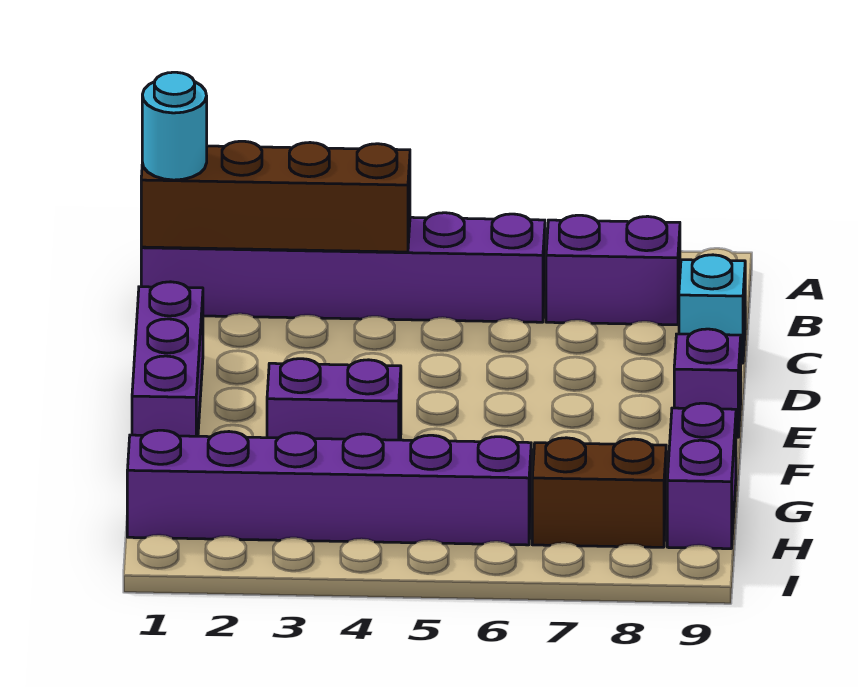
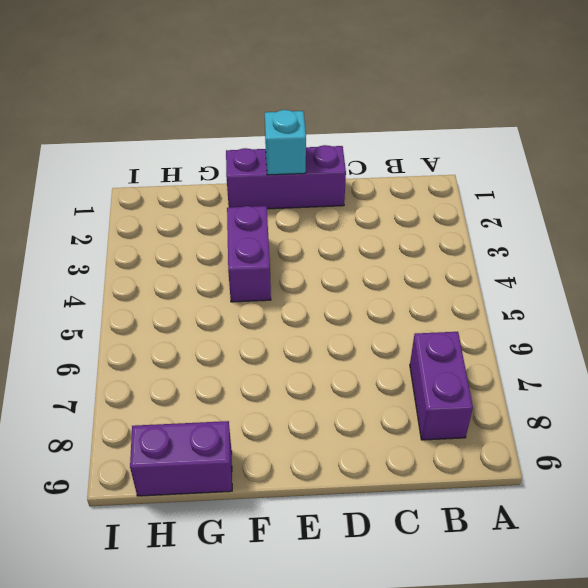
cyan brick E1 level 2 -> cyan brick C9 level 1
none -> purple brick B1:B6 level 1
none -> purple brick E9 level 1

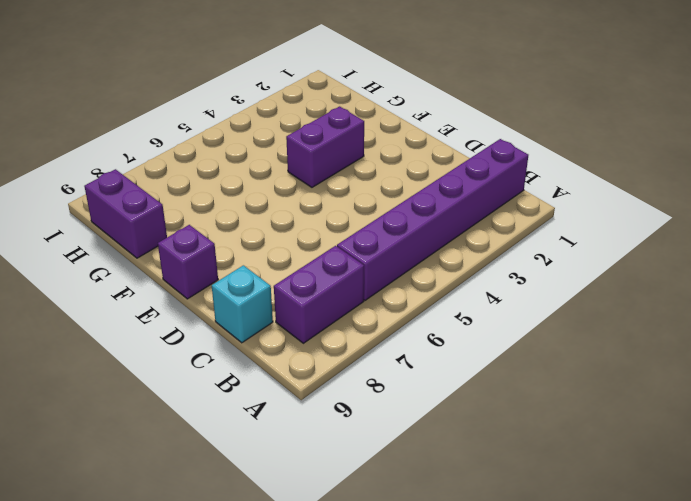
none -> purple brick D1:F1 level 1
none -> purple brick H1:H6 level 1

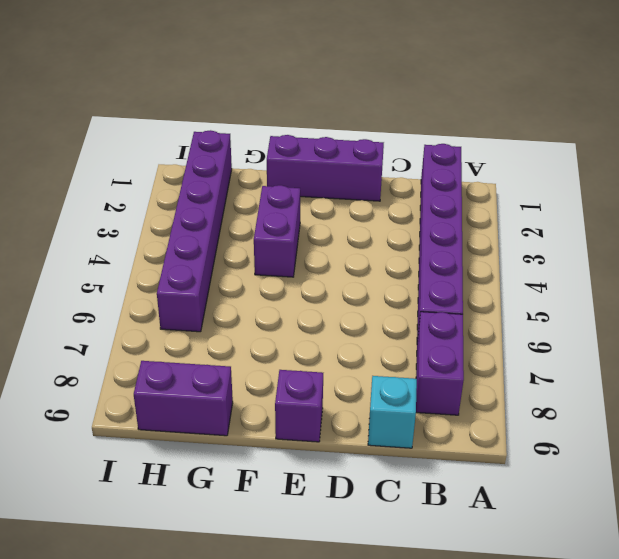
none -> brown brick H7:H8 level 1
none -> brown brick B1:B4 level 2

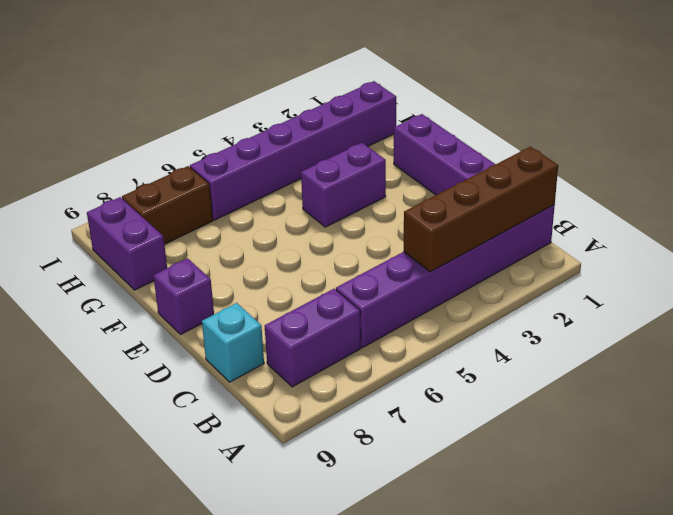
none -> cyan round brick B1 level 3

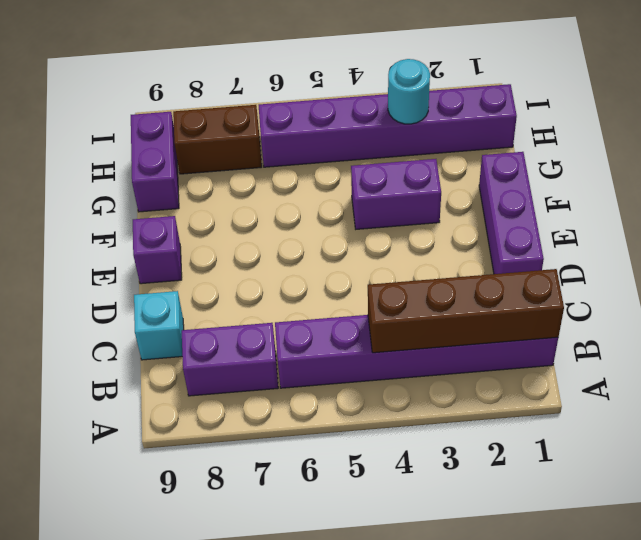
cyan round brick H3 level 2 -> cyan round brick B1 level 3

